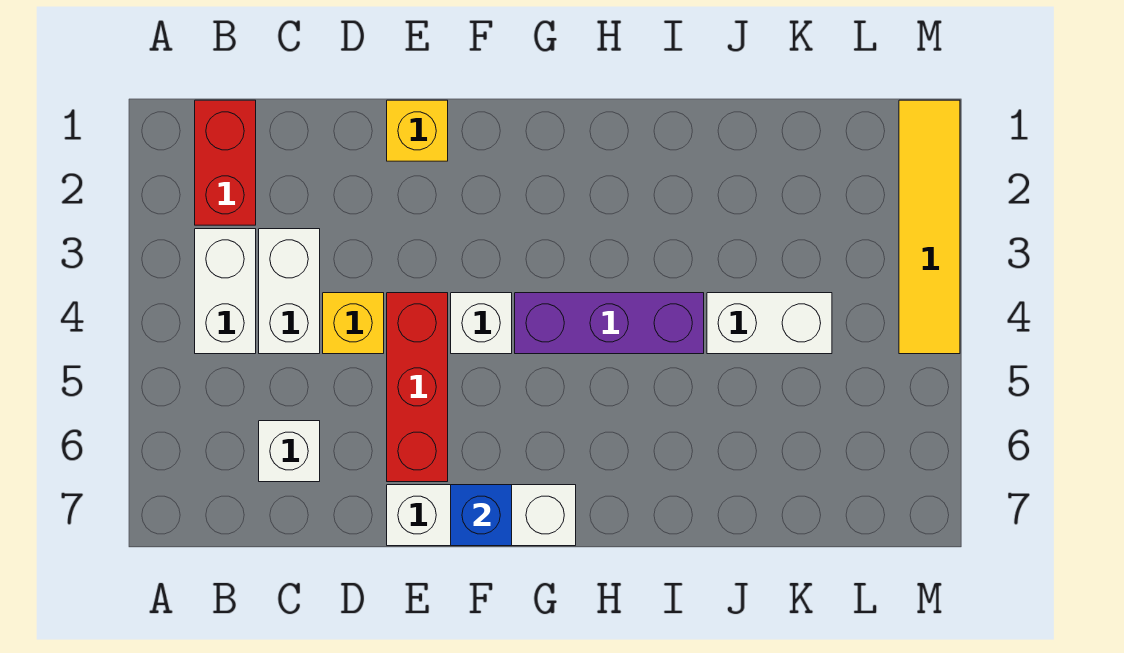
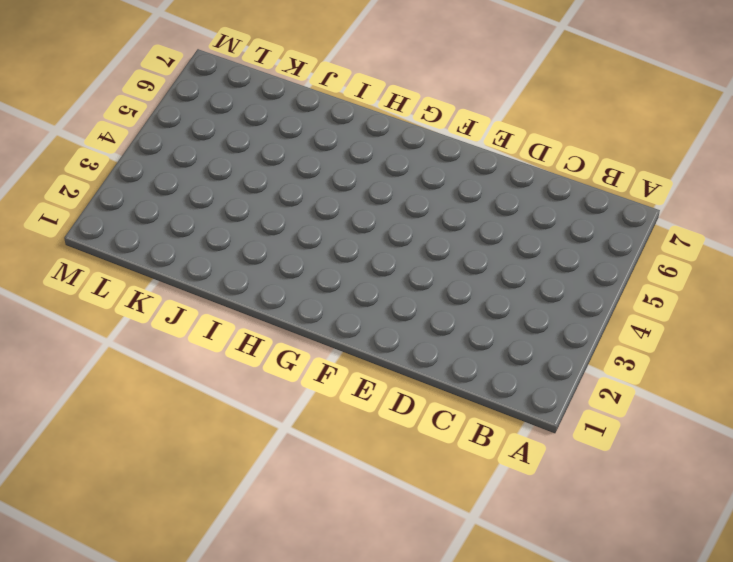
none -> red brick B1:B2 level 1
none -> white brick B3:B4 level 1
none -> white brick C3:C4 level 1

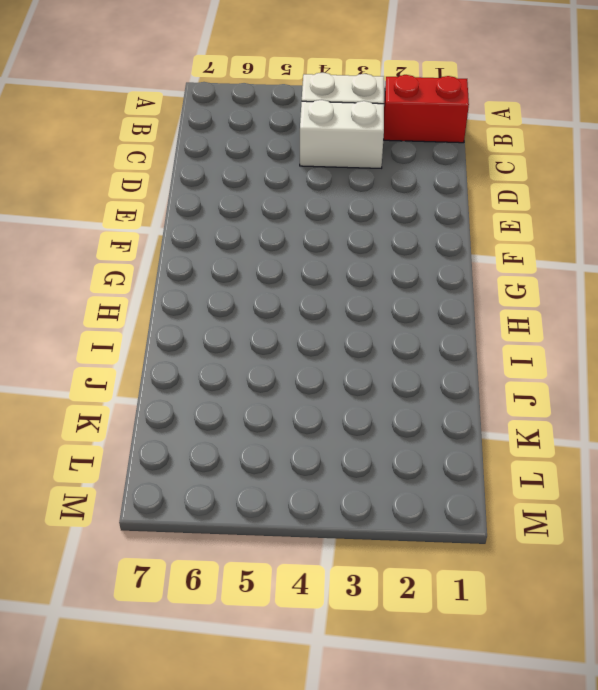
none -> white brick C6 level 1
none -> yellow brick D4 level 1
none -> yellow brick E1 level 1

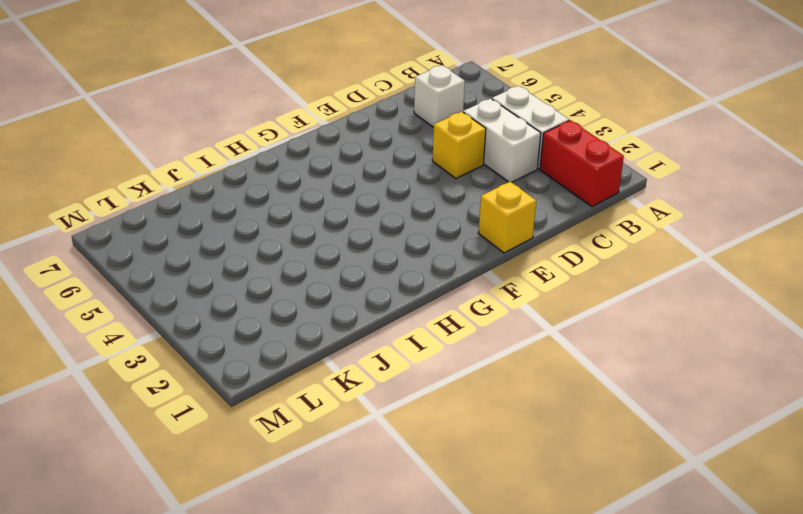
none -> red brick E4:E6 level 1
none -> white brick E7:G7 level 1
none -> white brick F4 level 1

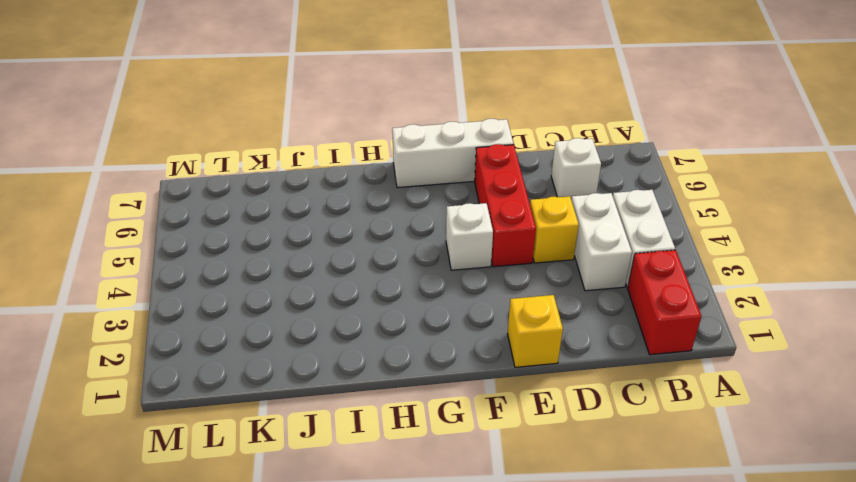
none -> purple brick G4:I4 level 1
none -> white brick J4:K4 level 1
none -> yellow tile M1:M4 level 1

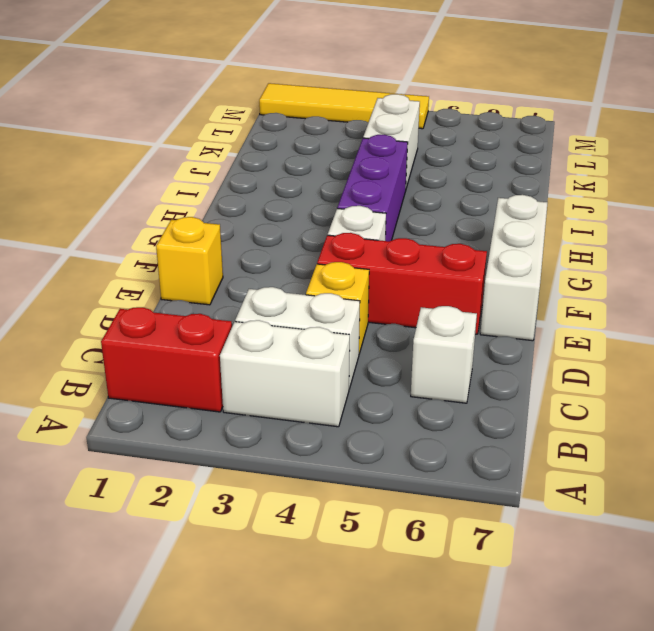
none -> blue brick F7 level 2

